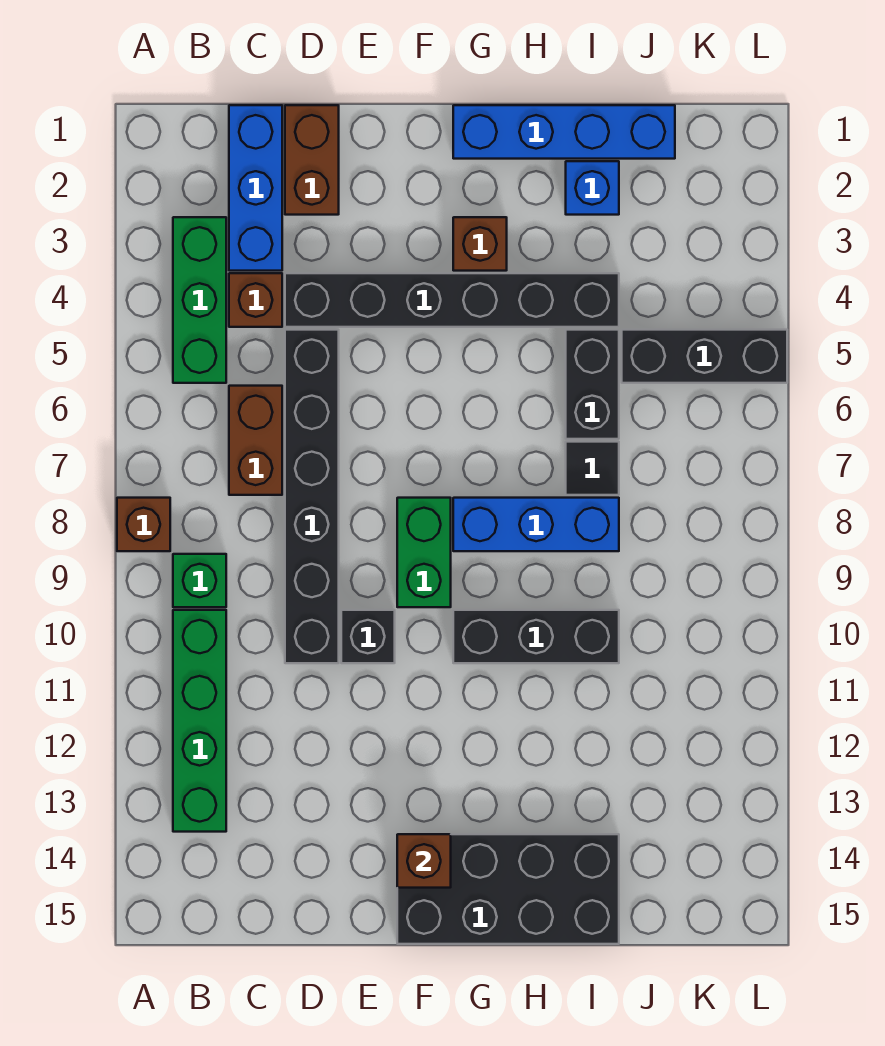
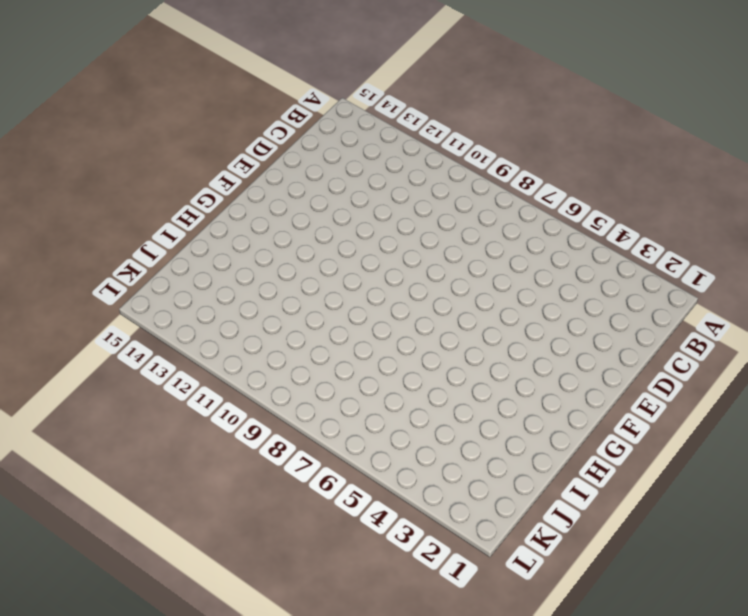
none -> brown brick A8 level 1
none -> green brick B3:B5 level 1
none -> green brick B9 level 1

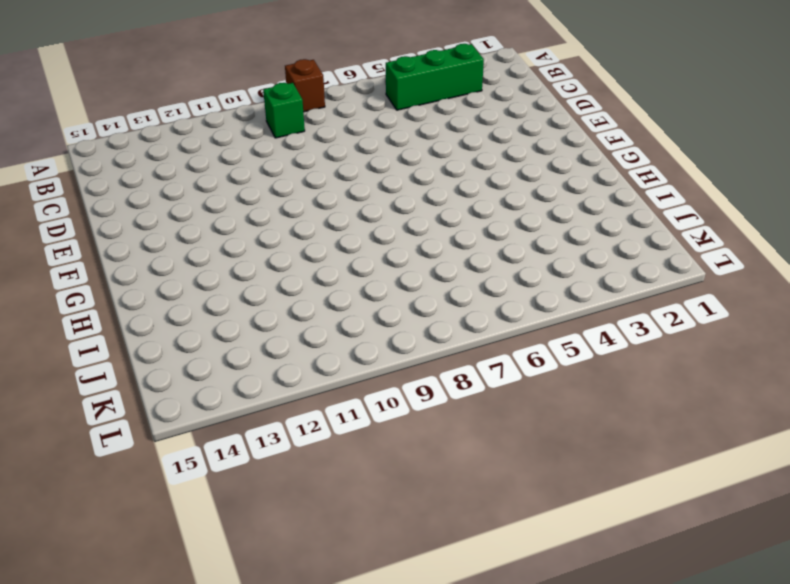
none -> green brick B10:B13 level 1
none -> blue brick C1:C3 level 1
none -> brown brick C4 level 1

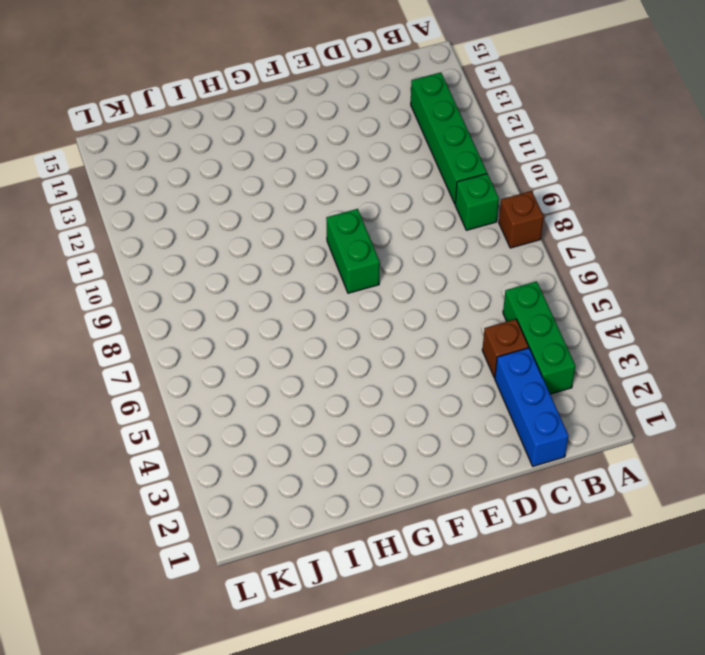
none -> brown brick C6:C7 level 1
none -> brown brick D1:D2 level 1
none -> black brick D4:I4 level 1

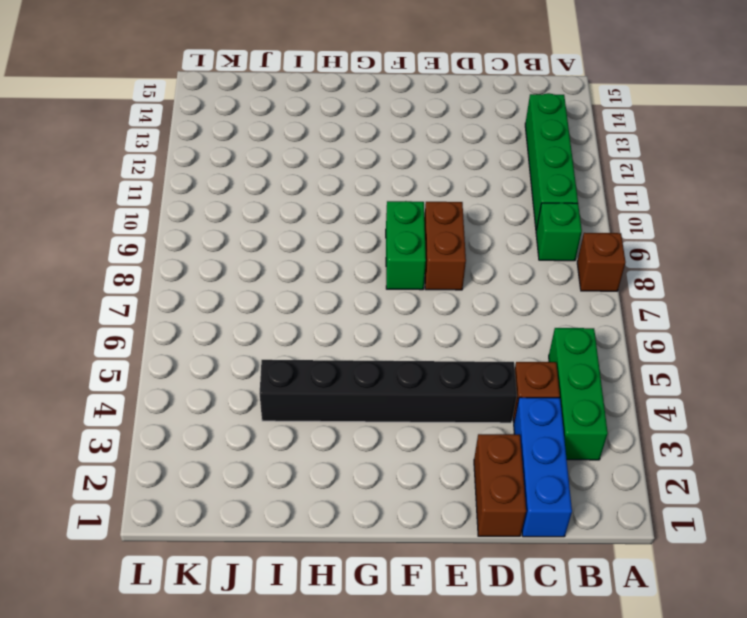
brown brick E8:E9 level 1 -> brown brick C6:C7 level 1
none -> black brick D5:D10 level 1
none -> black brick E10 level 1
none -> black brick F14:I15 level 1

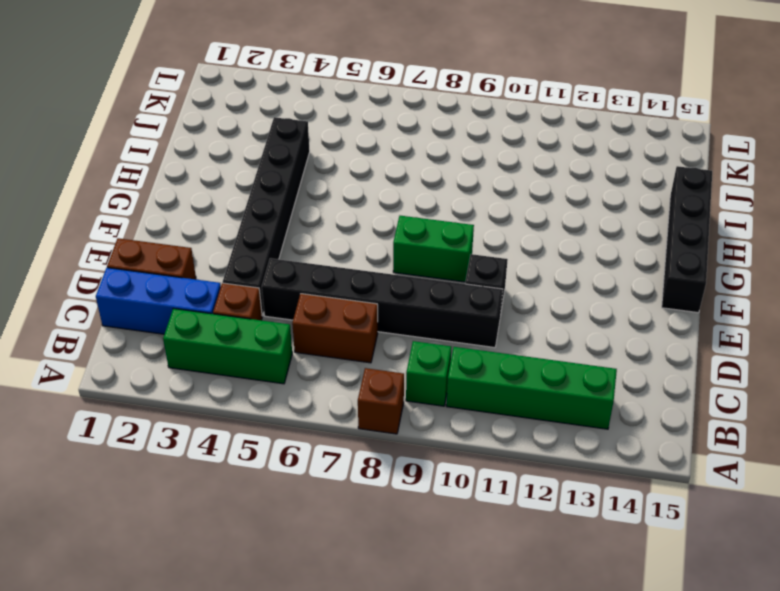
black brick F15:I15 level 1 -> black brick F14:I15 level 1
none -> blue brick G1:J1 level 1
none -> brown brick G3 level 1
none -> blue brick G8:I8 level 1

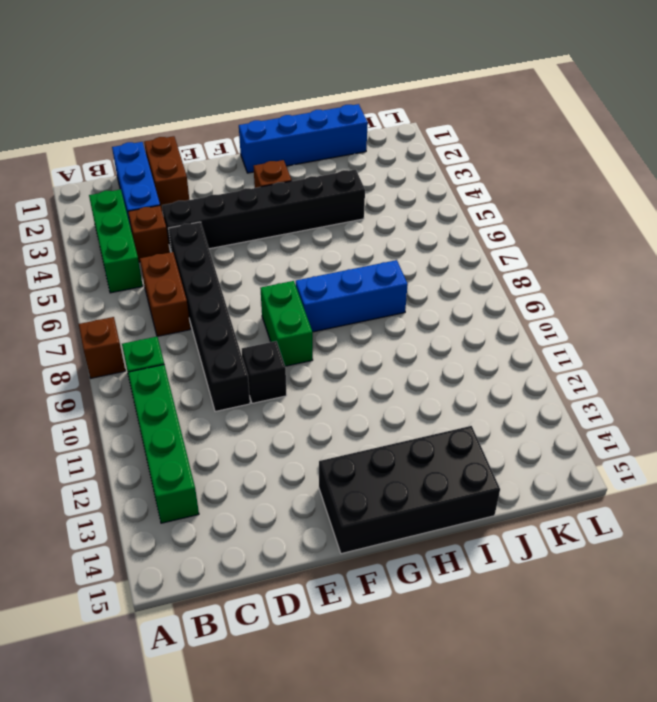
none -> black brick G10:I10 level 1
none -> blue brick I2 level 1
none -> black brick I5:I6 level 1

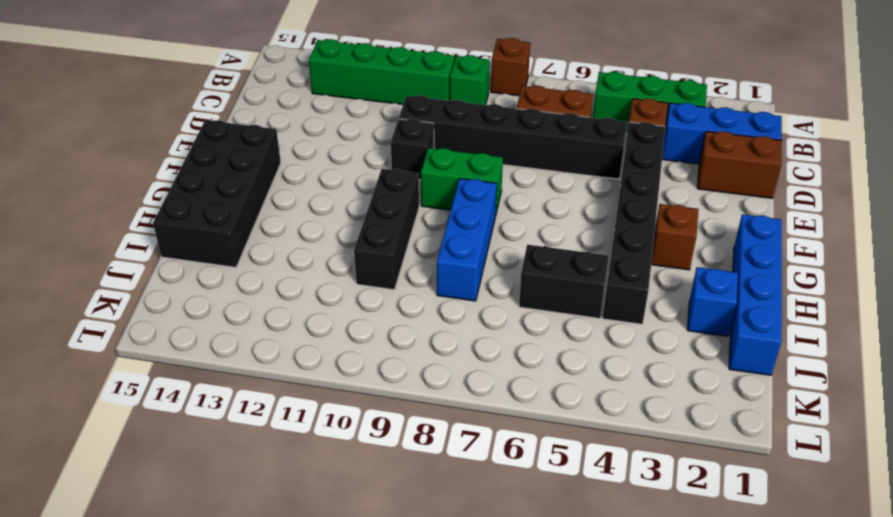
none -> black tile I7 level 1
none -> black brick J5:L5 level 1
none -> brown brick F14 level 2

